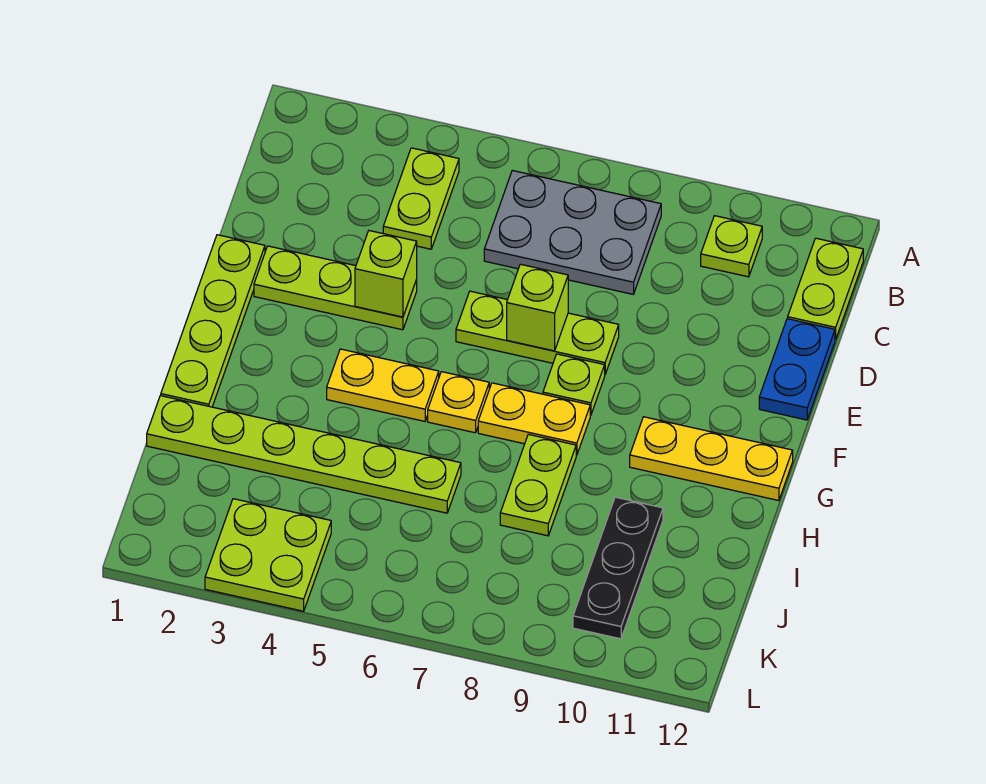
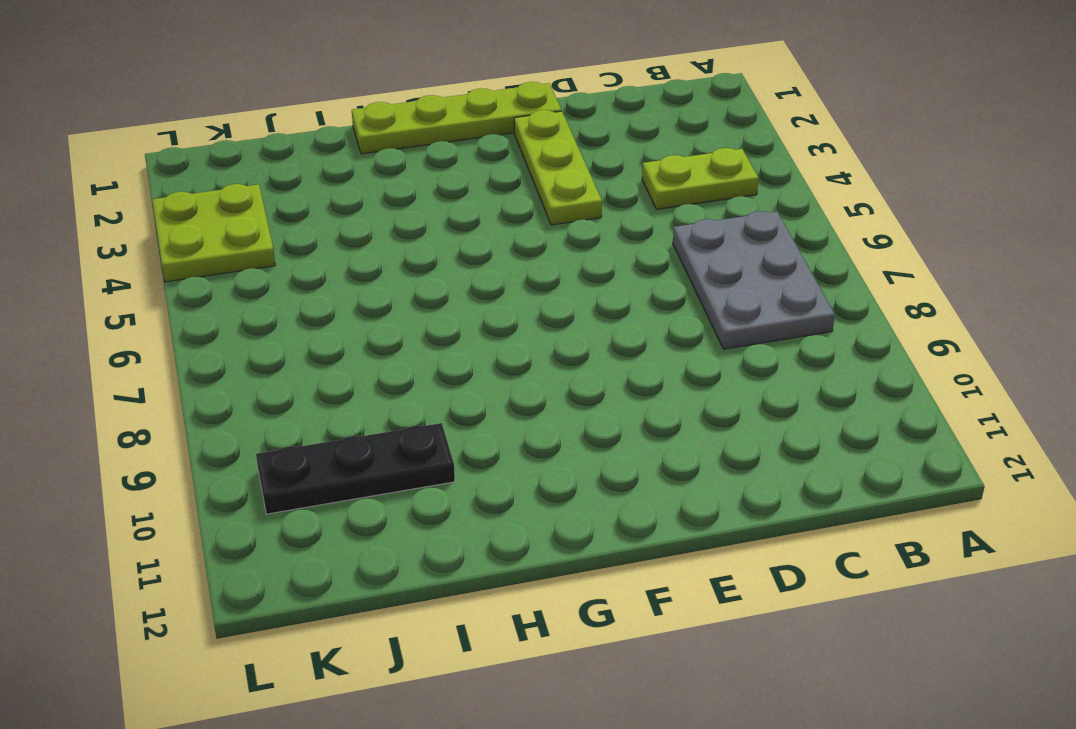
none -> lime plate B10 level 1
none -> lime plate B12:C12 level 1
none -> blue plate D12:E12 level 1

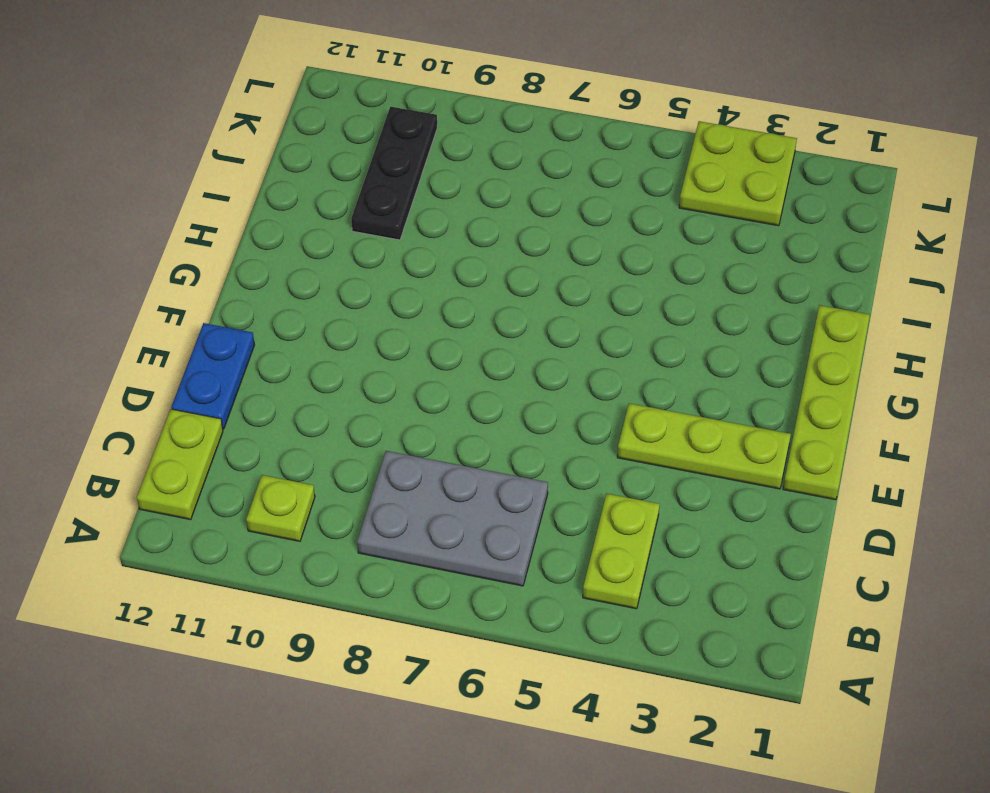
none -> lime plate E6:E8 level 1
none -> lime plate F8 level 1
none -> yellow plate G4:G5 level 1

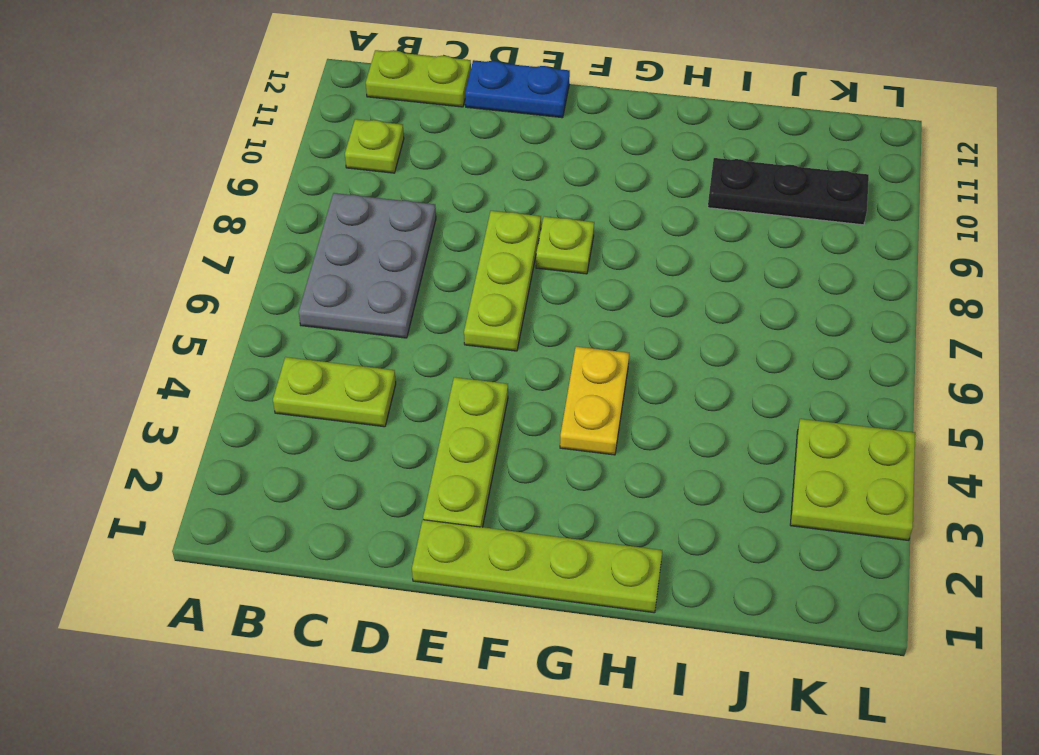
none -> yellow plate G6 level 1
none -> yellow plate G7:G8 level 1
none -> yellow plate G10:G12 level 1

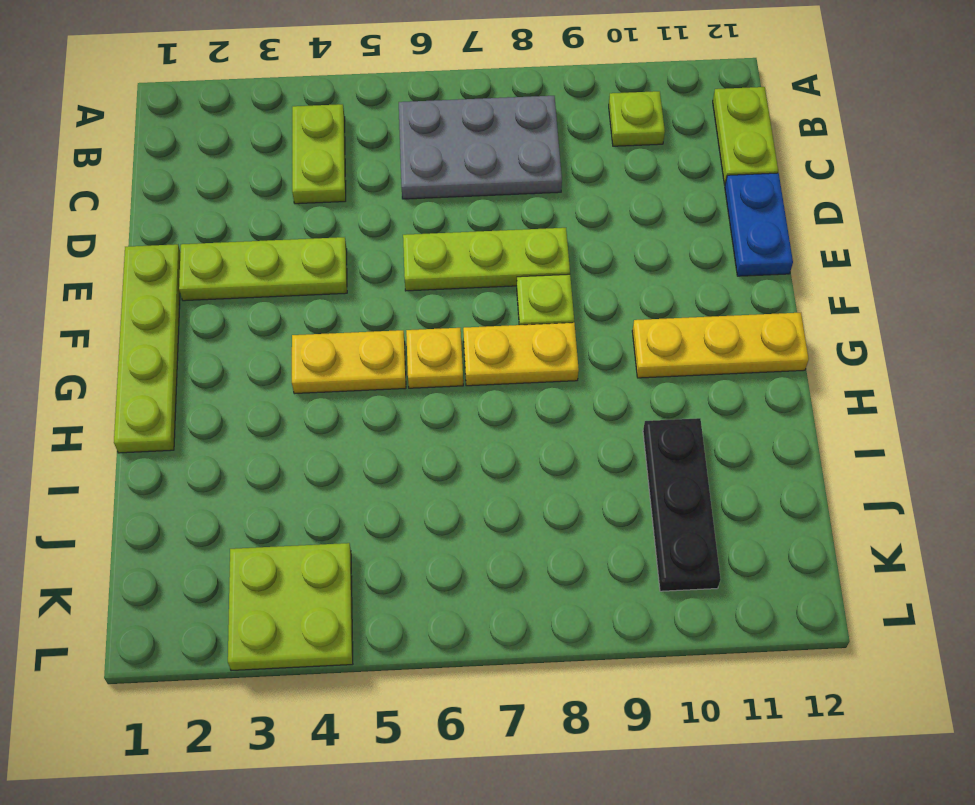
none -> lime plate H8:I8 level 1
none -> lime plate I1:I6 level 1
none -> lime brick E4 level 2

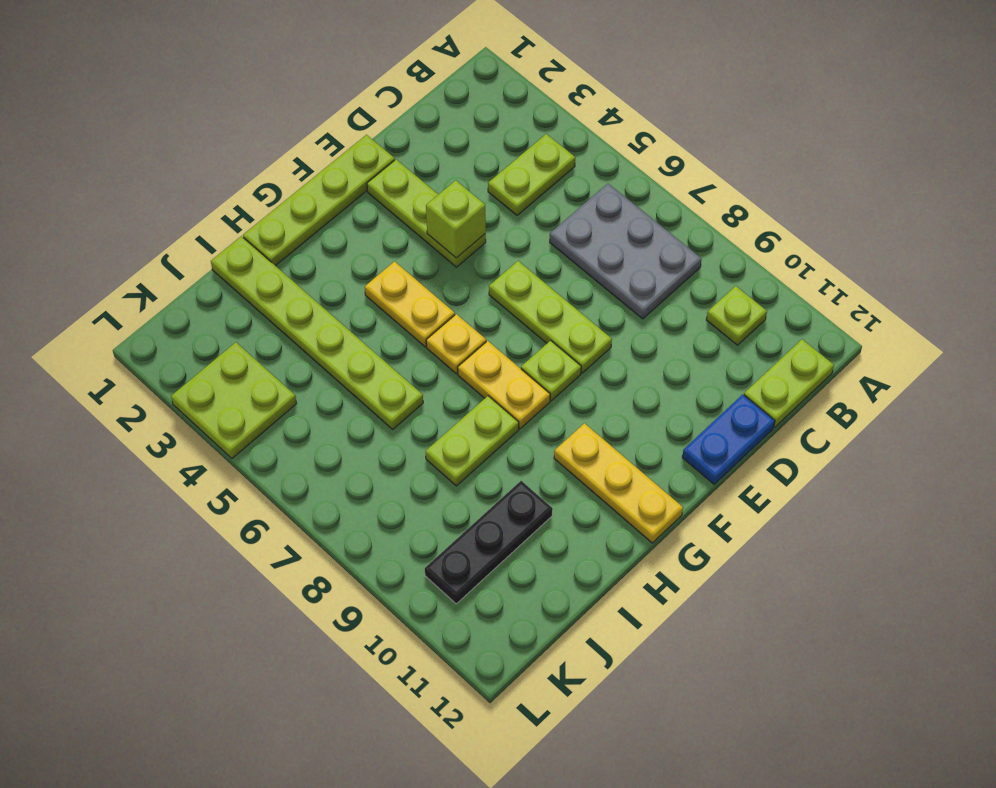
none -> lime brick E7 level 2

